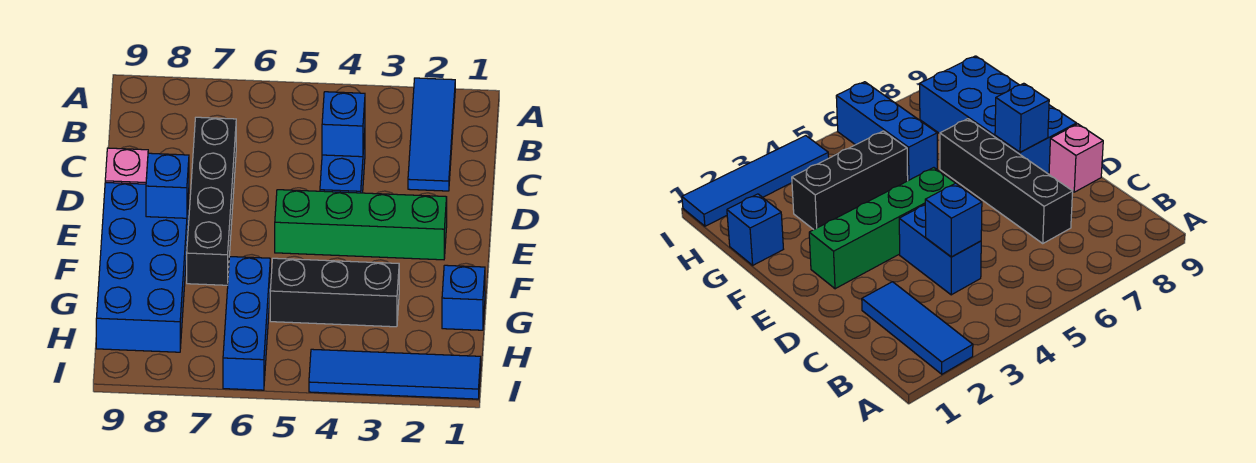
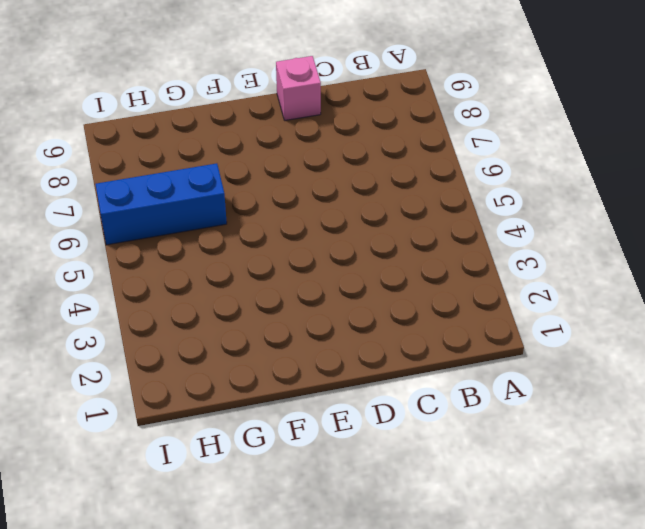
none -> blue tile A2:C2 level 1
none -> blue brick C4:D4 level 1
none -> black brick C7:F7 level 1

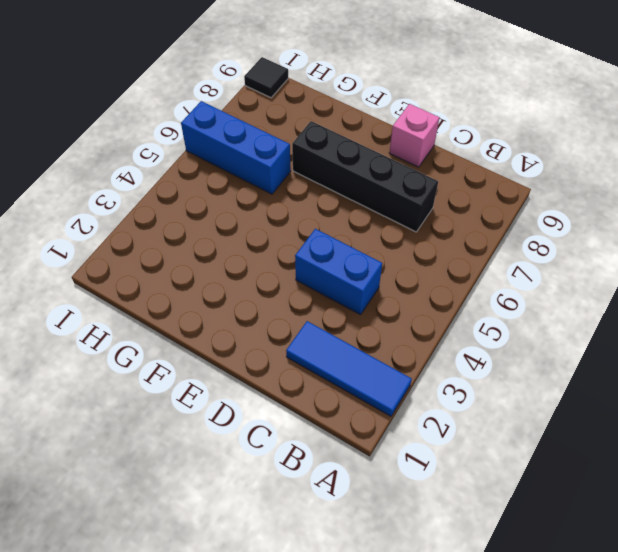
black tile I9 level 1 -> none
none -> green brick E2:E5 level 1
none -> blue brick E8:H9 level 1
none -> blue brick G1 level 1

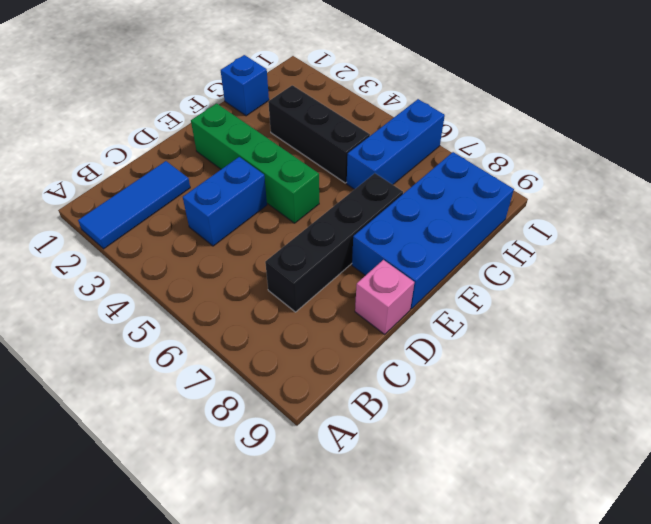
none -> blue tile I1:I4 level 1
none -> blue brick C4 level 2
none -> blue brick E8 level 2

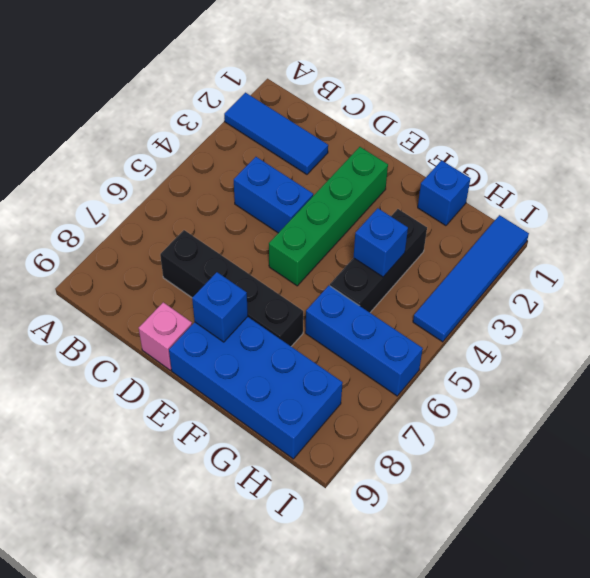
blue brick G4 level 2 -> blue brick C4 level 2

